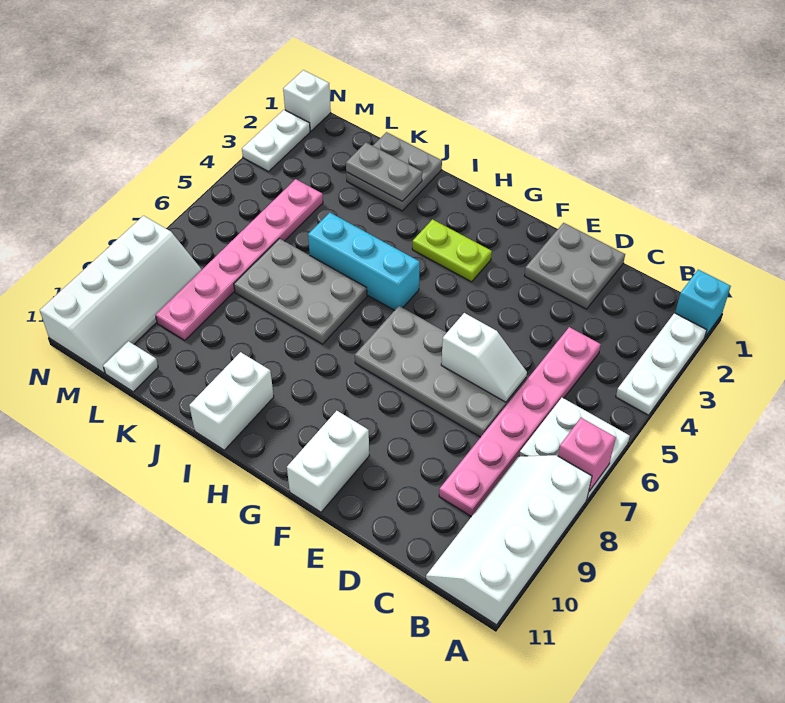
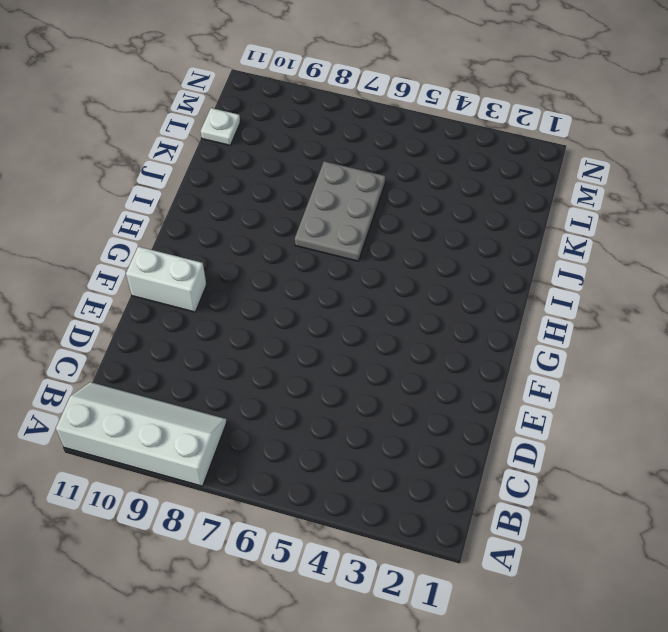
none -> cyan brick A1 level 1
none -> white plate A2:A4 level 1
none -> white plate A6:B7 level 1

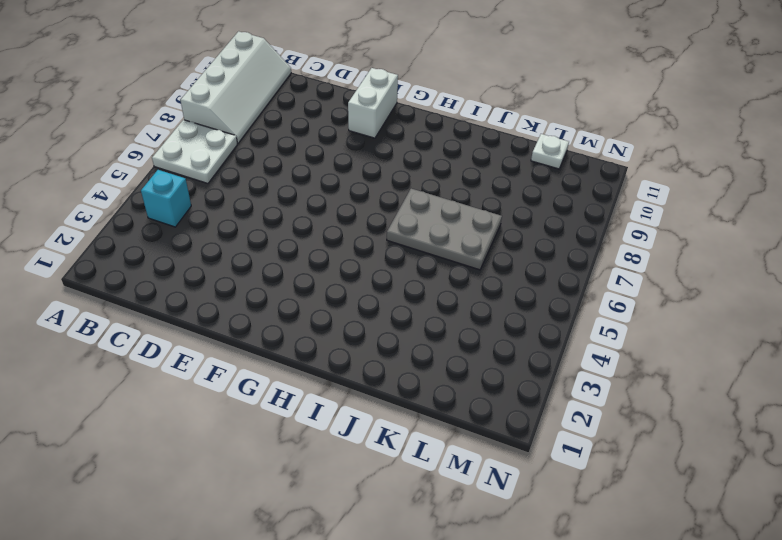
cyan brick B4 level 1 -> cyan brick A1 level 1
none -> white plate A2:A4 level 1
none -> pink plate C4:C9 level 1
none -> grey plate D1:E2 level 1

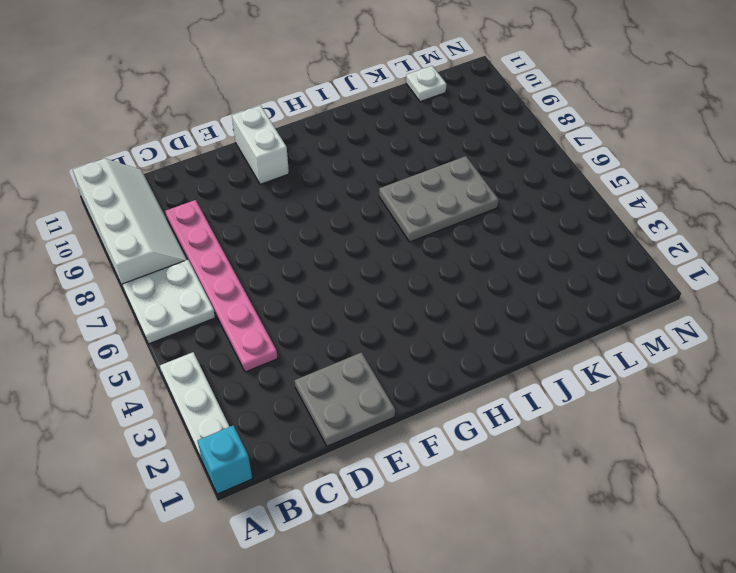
none -> grey plate D6:G7 level 1
none -> lime plate G3:H3 level 1
none -> cyan brick H5:J5 level 1

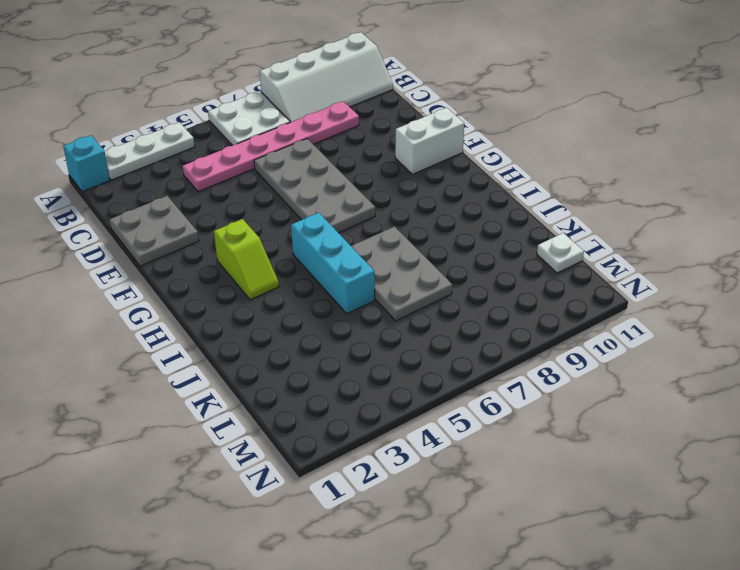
lime slope G3:H3 level 1 top G -> lime plate G3:H3 level 1
none -> white brick I10:I11 level 1
none -> grey plate J1:K2 level 1
none -> pink plate L4:L9 level 1

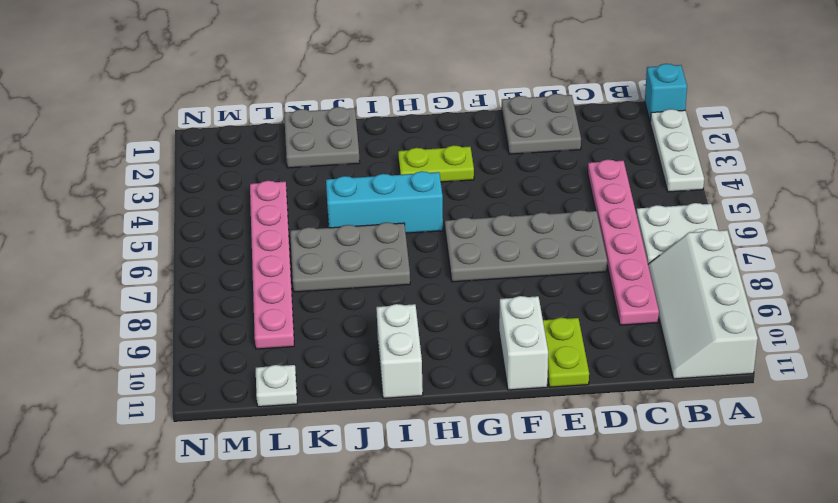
lime plate E10:E11 level 1 -> none
none -> white slope M8:N11 level 1 top N
none -> white brick N1 level 1
none -> white plate N2:N3 level 1

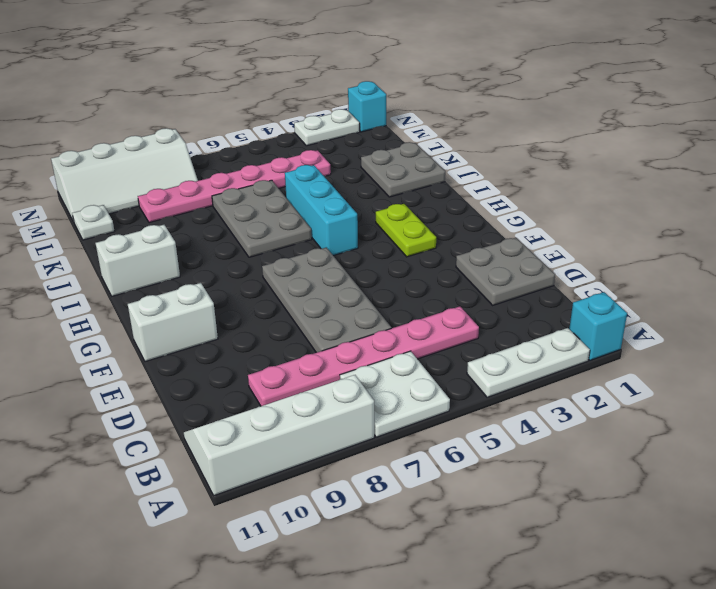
cyan brick N1 level 1 -> white brick N1 level 1
none -> pink brick A7 level 2
none -> white slope D6:E6 level 2 top E
none -> grey plate J2:K2 level 2

